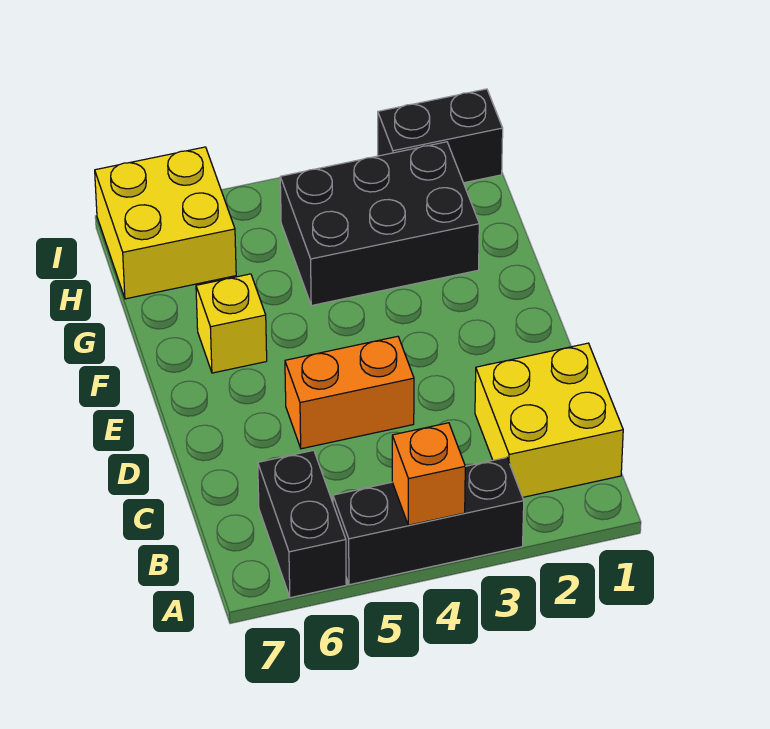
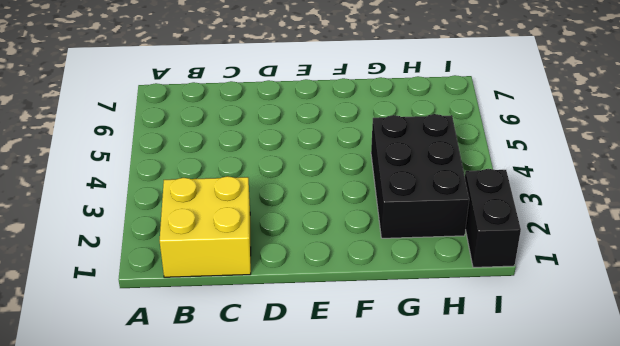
none -> black brick A3:A5 level 1
none -> black brick A6:B6 level 1

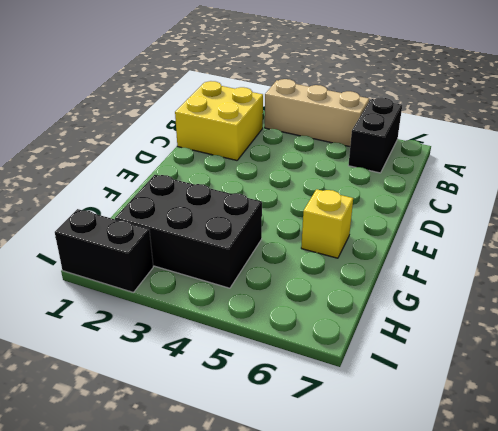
tan brick A3:A5 level 1 -> black brick A3:A5 level 1
none -> orange brick D4:D5 level 1
none -> yellow brick H6:I7 level 1

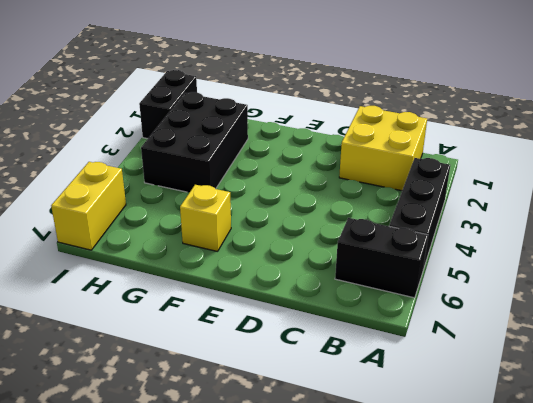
yellow brick I6:I7 level 1 -> yellow brick H6:I7 level 1
none -> orange brick D4:D5 level 1
none -> orange brick A4 level 2

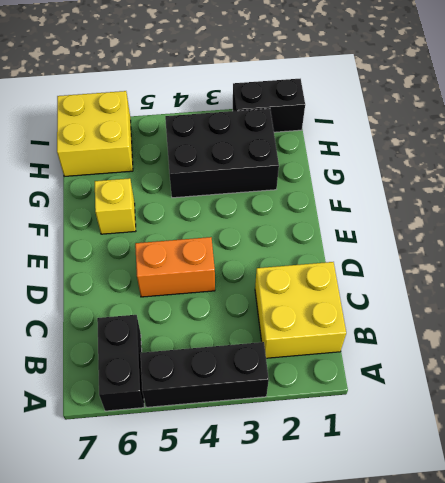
none -> orange brick A4 level 2

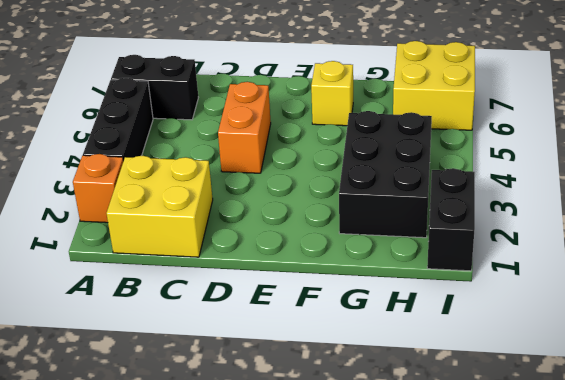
orange brick A2 level 1 -> orange brick A4 level 2

